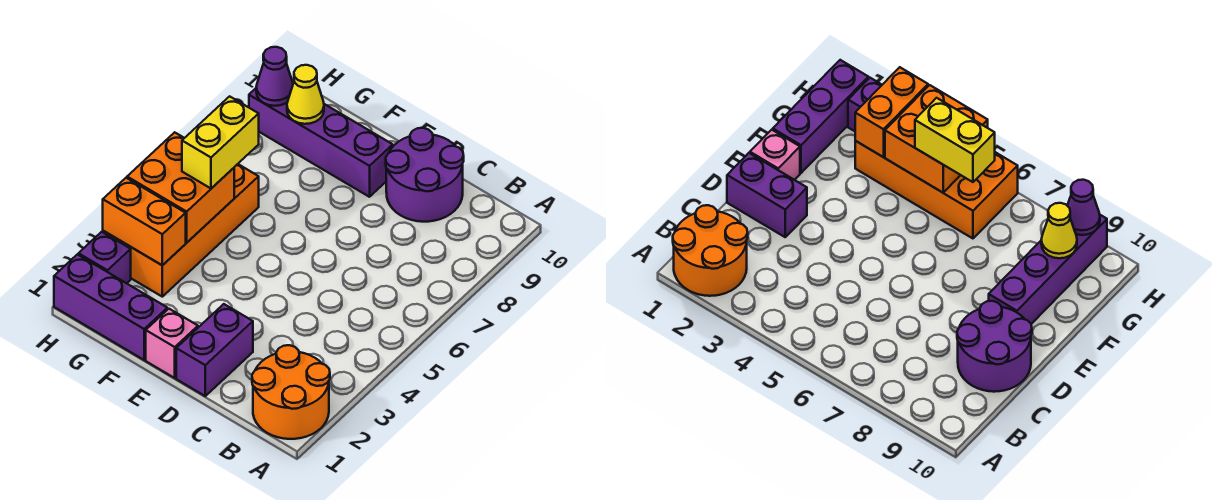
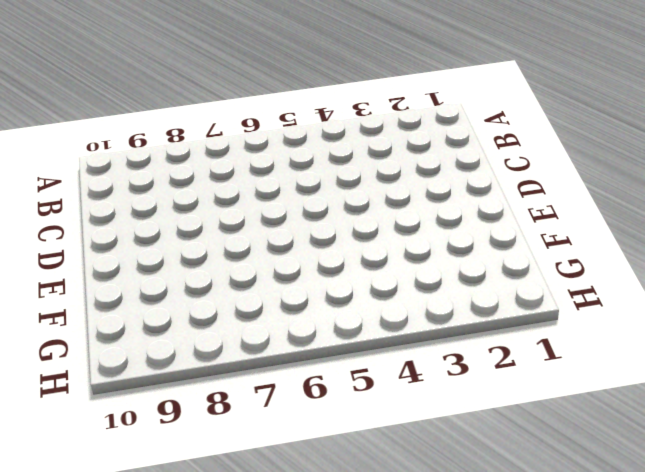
none -> orange round brick A1:B2 level 1
none -> purple round brick C9:D10 level 1
none -> purple brick D1:D2 level 1

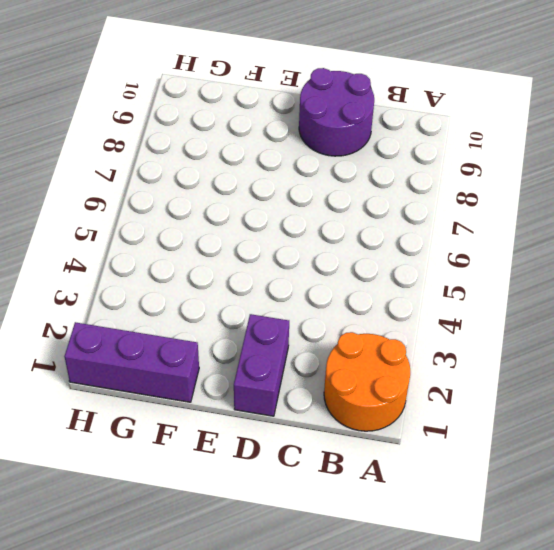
none -> pink brick E1 level 1
none -> purple brick E9:H9 level 1
none -> orange brick G3:H6 level 1

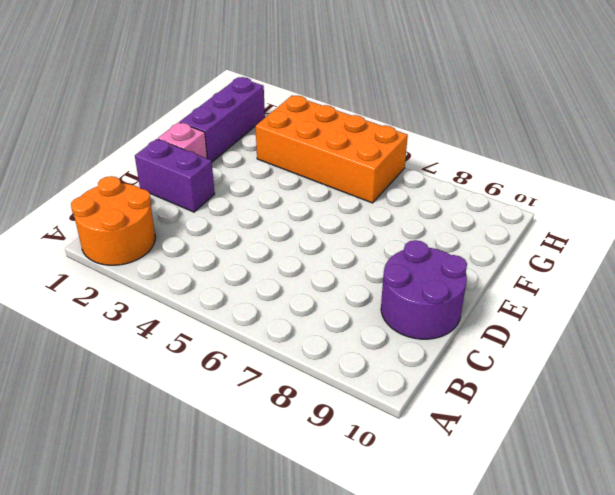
none -> purple brick E9:H9 level 1
none -> purple brick H2 level 1
none -> orange brick G3:H3 level 2

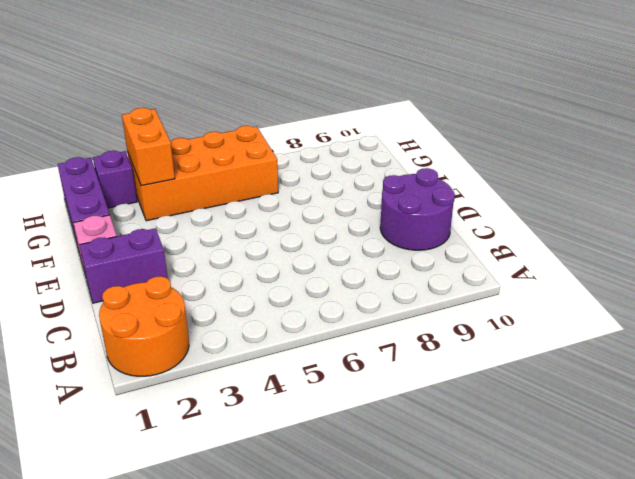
none -> purple brick E9:H9 level 1
none -> orange brick G4:H5 level 2
none -> yellow cone G9 level 2

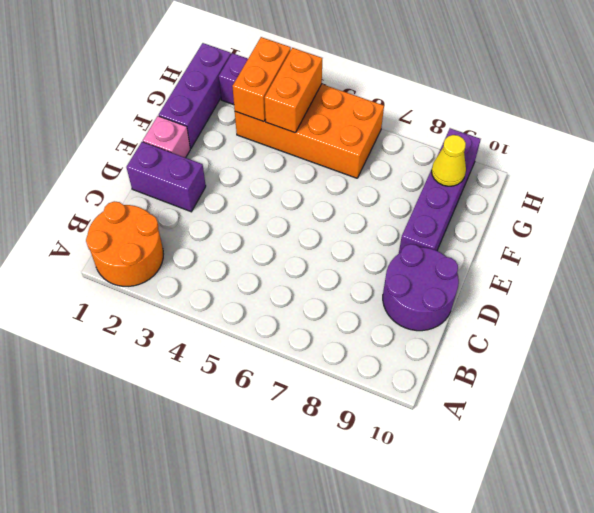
orange brick G4:H4 level 2 -> orange brick G4:H5 level 2
none -> purple cone H9 level 2
none -> yellow brick G5:G6 level 3

